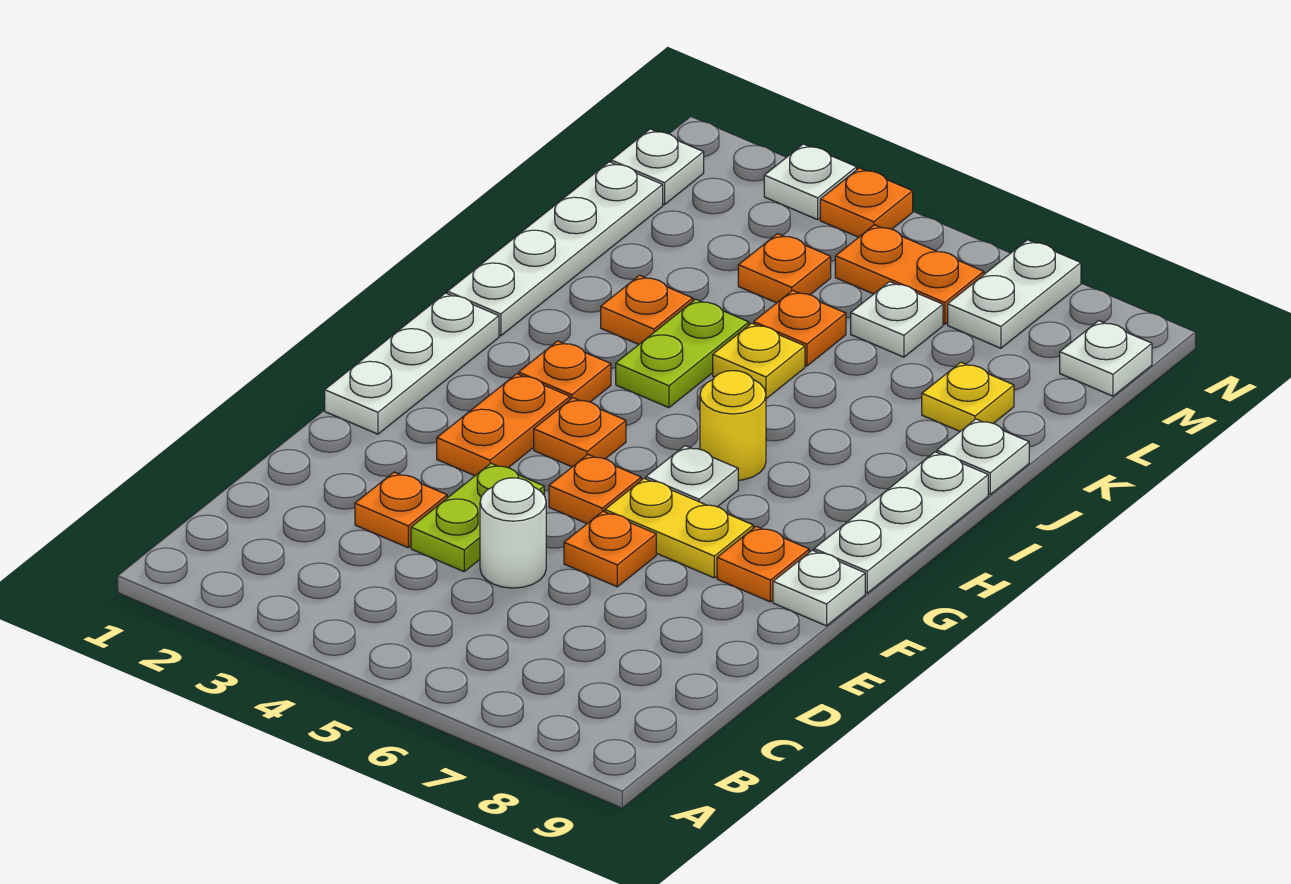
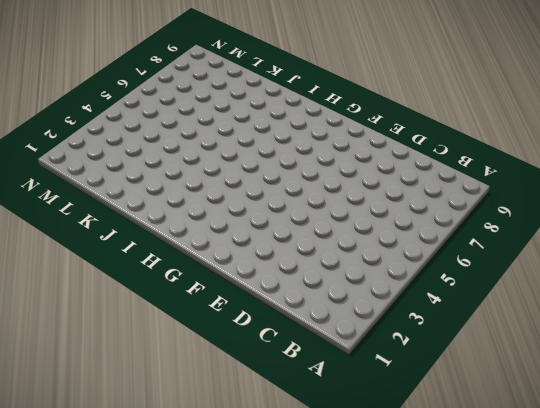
none -> orange plate D3 level 1
none -> lime plate D4:E4 level 1
none -> white round brick D5 level 1
none -> orange plate E6 level 1

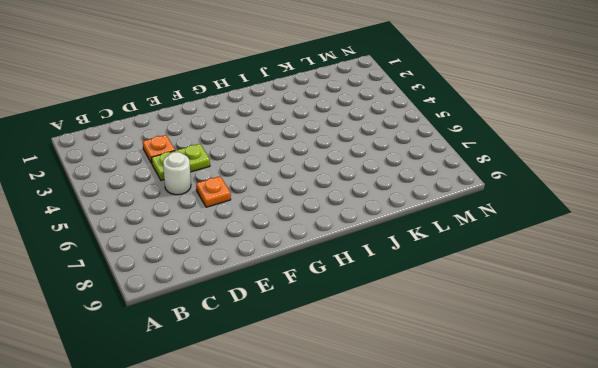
none -> white plate F1:H1 level 1
none -> orange plate F3:G3 level 1
none -> orange plate F5 level 1
none -> yellow plate F6:F7 level 1

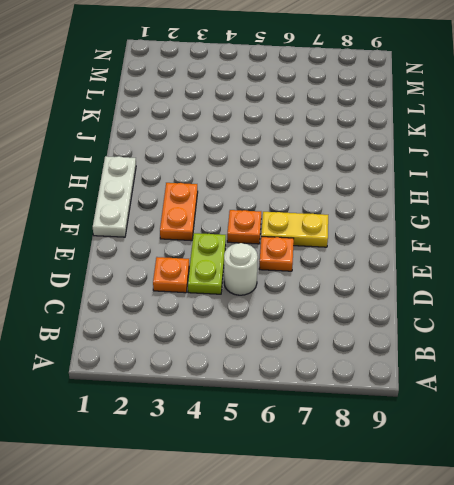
none -> orange plate F8 level 1
none -> white plate F9 level 1
none -> orange plate G4 level 1
none -> white plate G6 level 1

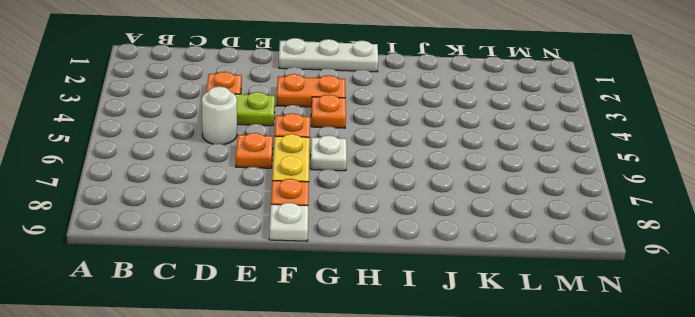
none -> white plate G9:I9 level 1
none -> orange plate H3 level 1
none -> yellow round brick H6 level 1
none -> white plate I1:L1 level 1

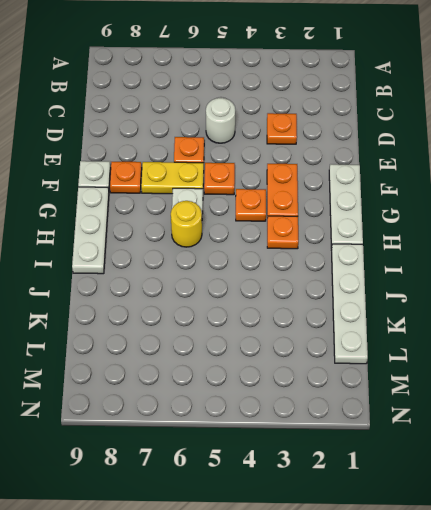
none -> lime plate D4:E4 level 1
none -> lime plate I4:J4 level 1
none -> orange plate J3 level 1
none -> yellow plate J5 level 1

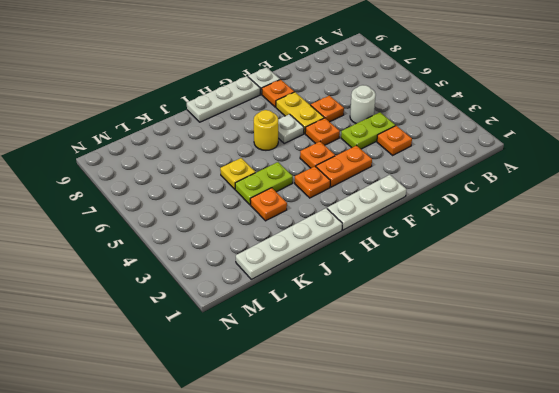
none -> white plate J9 level 1
none -> orange plate K5 level 1
none -> yellow plate K8 level 1
none -> orange plate L4 level 1

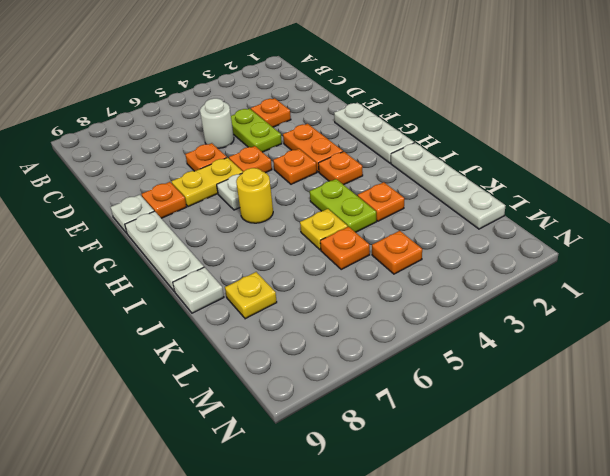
none -> white plate L6 level 1
none -> white plate M1 level 1
none -> orange plate M5:M6 level 1
none -> white plate M7:N7 level 1

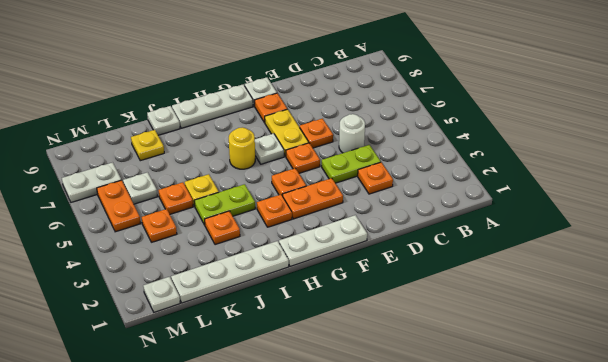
none -> white plate M9 level 1
none -> white plate N3 level 1
none -> orange plate N4 level 1

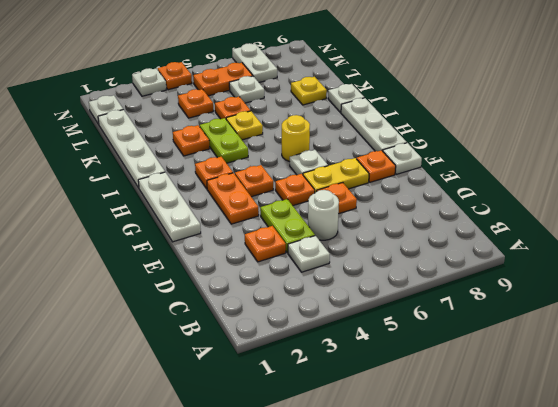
white plate C4 level 1 -> white plate M9 level 1

